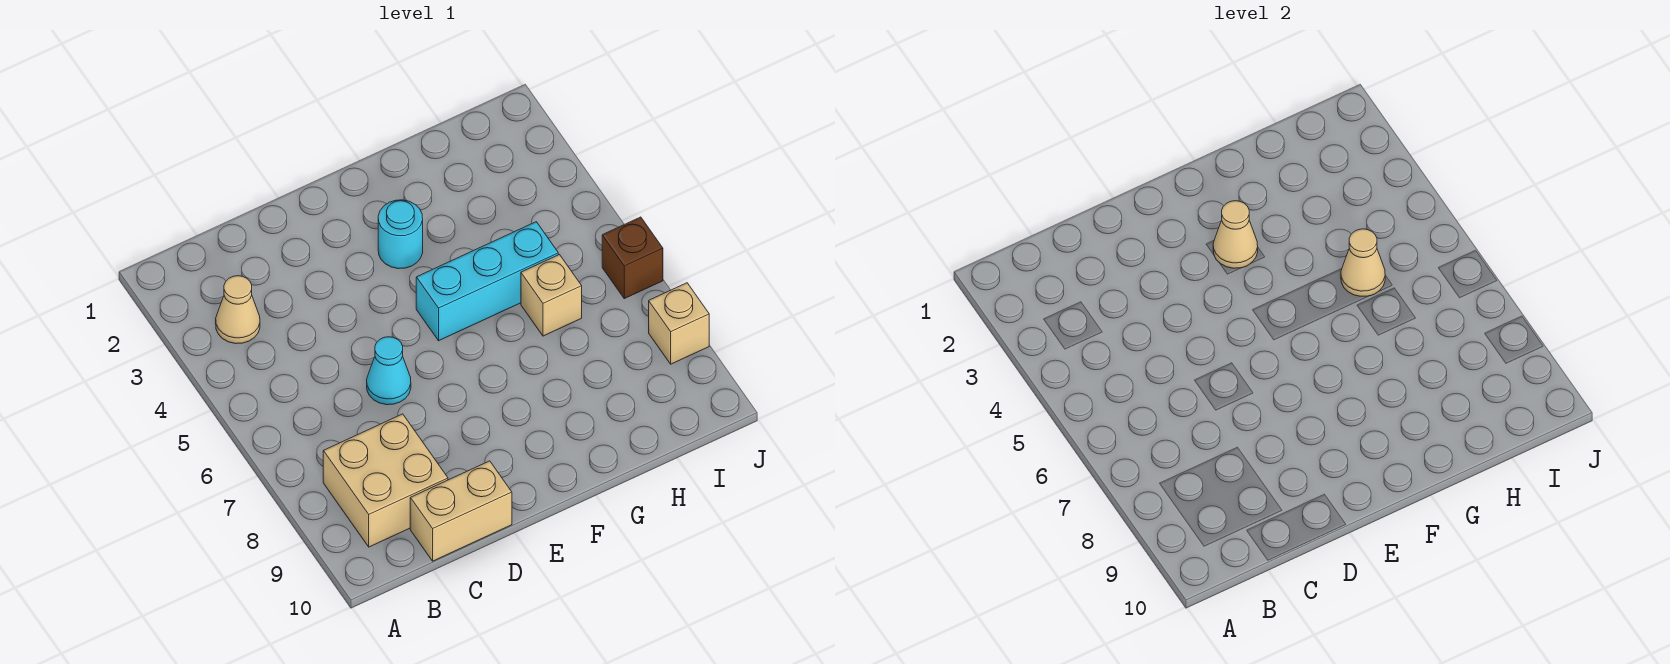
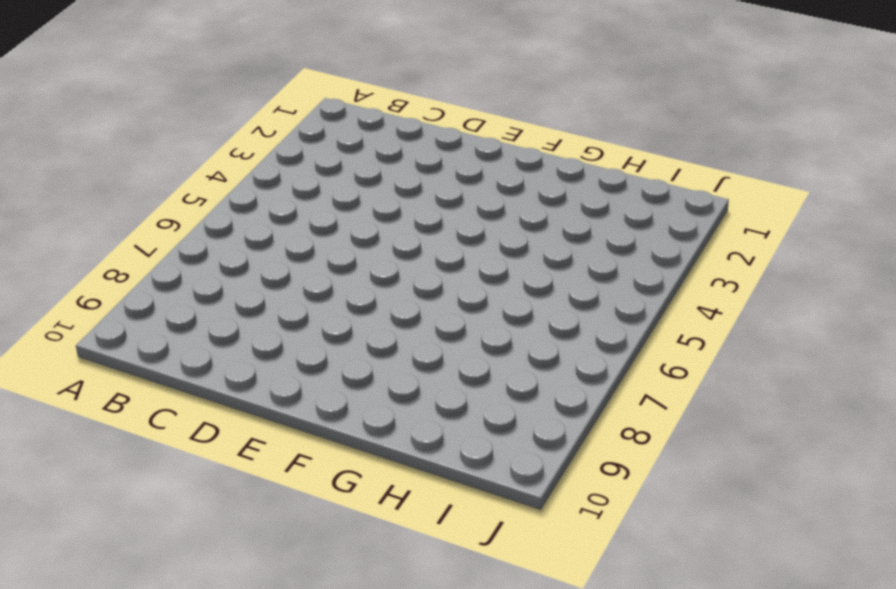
none -> tan cone B3 level 1
none -> tan brick B8:C9 level 1

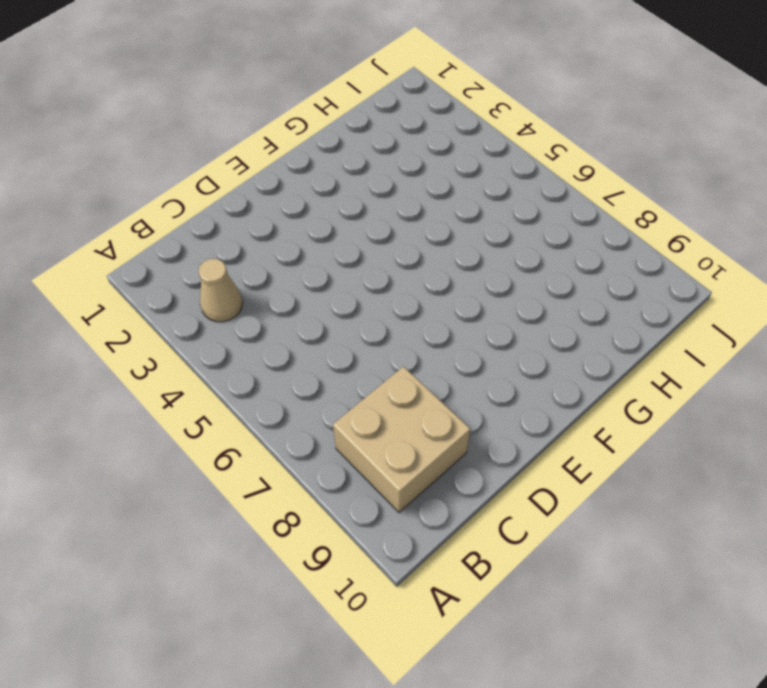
none -> tan brick C10:D10 level 1
none -> cyan cone D6 level 1

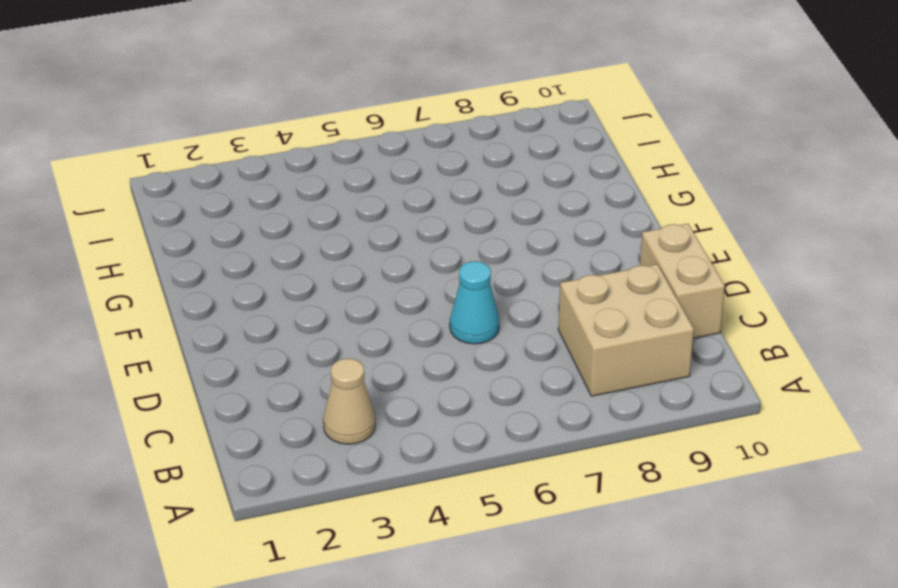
none -> cyan round brick F3 level 1
none -> cyan brick F5:H5 level 1

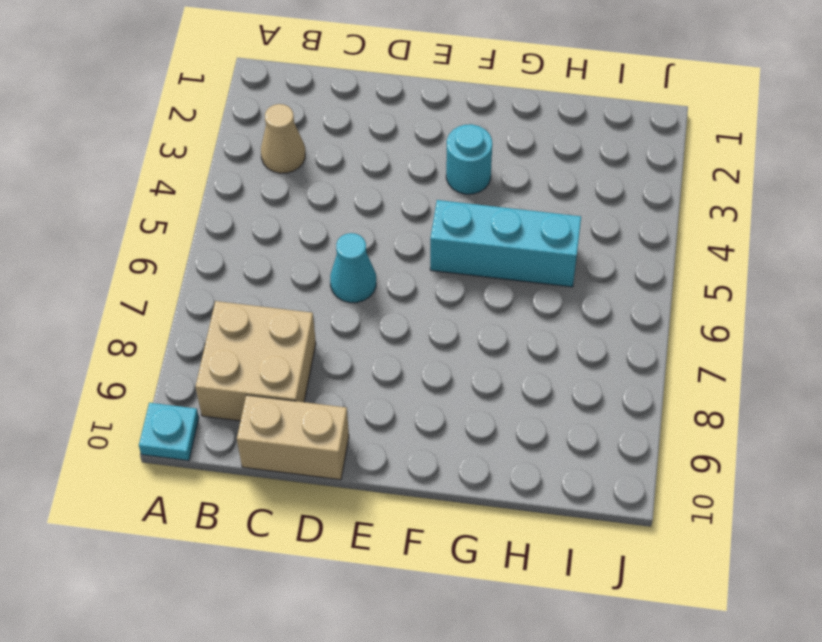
cyan plate A10 level 1 -> none
none -> tan brick H6 level 1
none -> brown brick J6 level 1

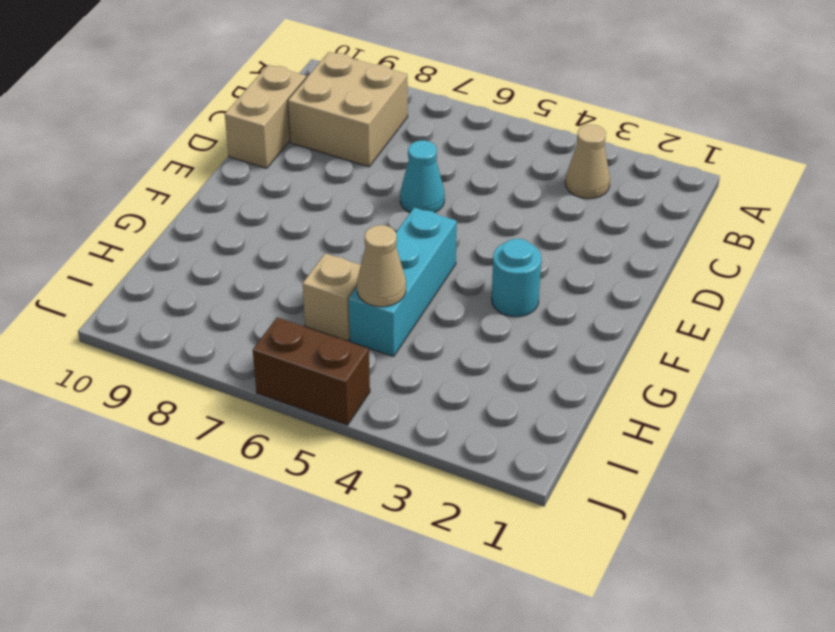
brown brick J5:J6 level 1 -> brown brick J6 level 1
none -> tan brick J8 level 1
none -> tan cone F3 level 2

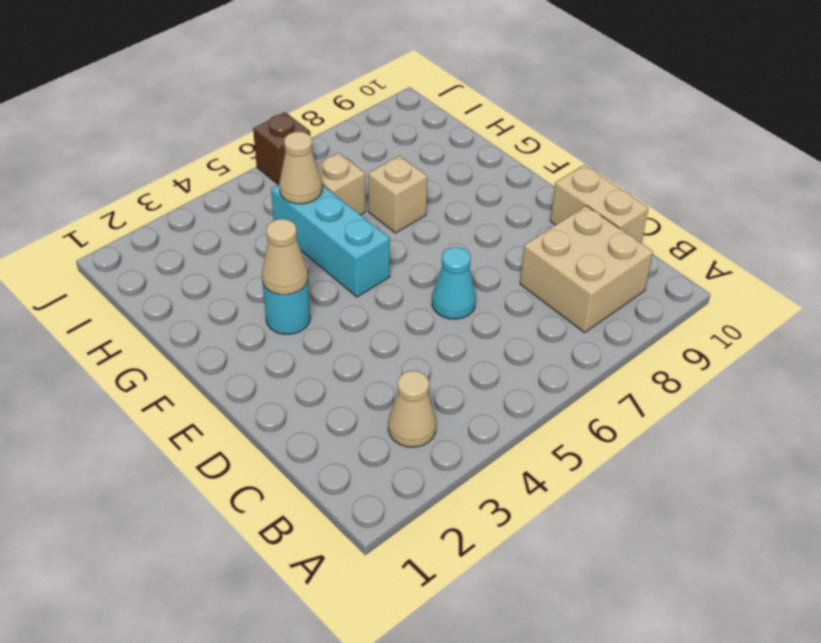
tan brick G7 level 1 -> tan brick J8 level 1

